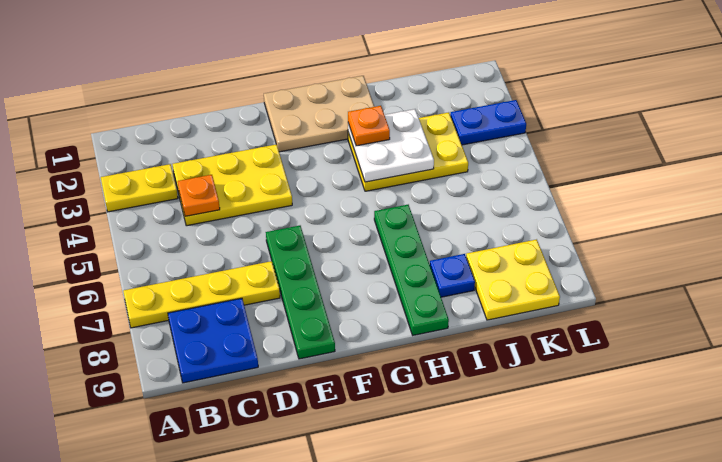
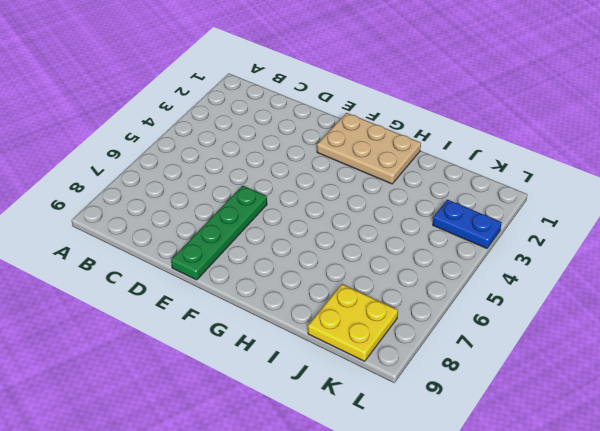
none -> yellow plate A3:B3 level 1
none -> yellow plate A7:D7 level 1
none -> blue plate B8:C9 level 1

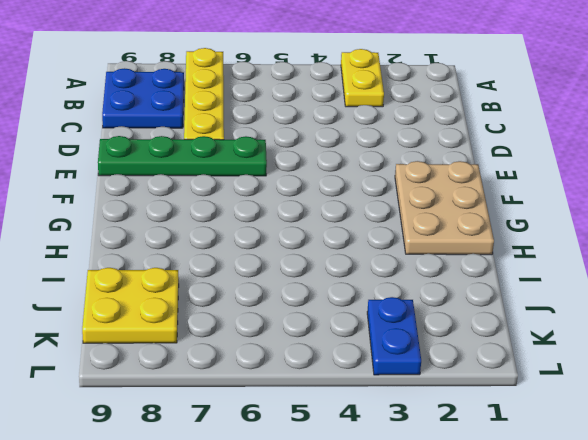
none -> yellow plate C3:E4 level 1
none -> yellow plate H3:J4 level 1
none -> green plate H6:H9 level 1

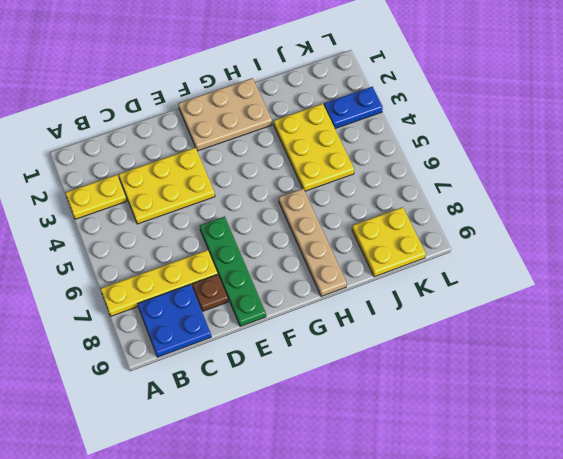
brown plate D8 level 1 -> none
tan plate H6:H9 level 1 -> green plate H6:H9 level 1
yellow plate I3:J5 level 1 -> yellow plate H3:J4 level 1
none -> blue plate I8 level 1
none -> orange plate C4 level 2
none -> white plate H3:I4 level 2

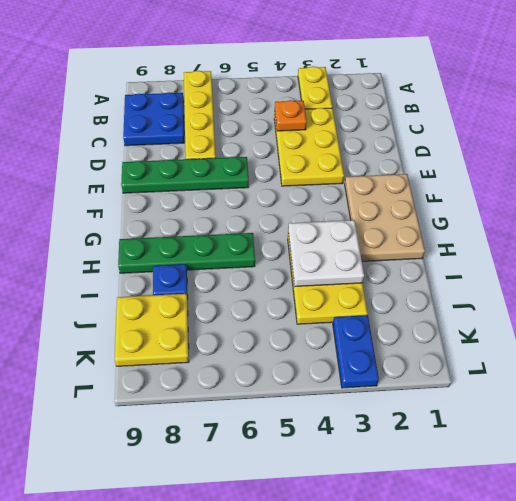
none -> orange plate H3 level 3

